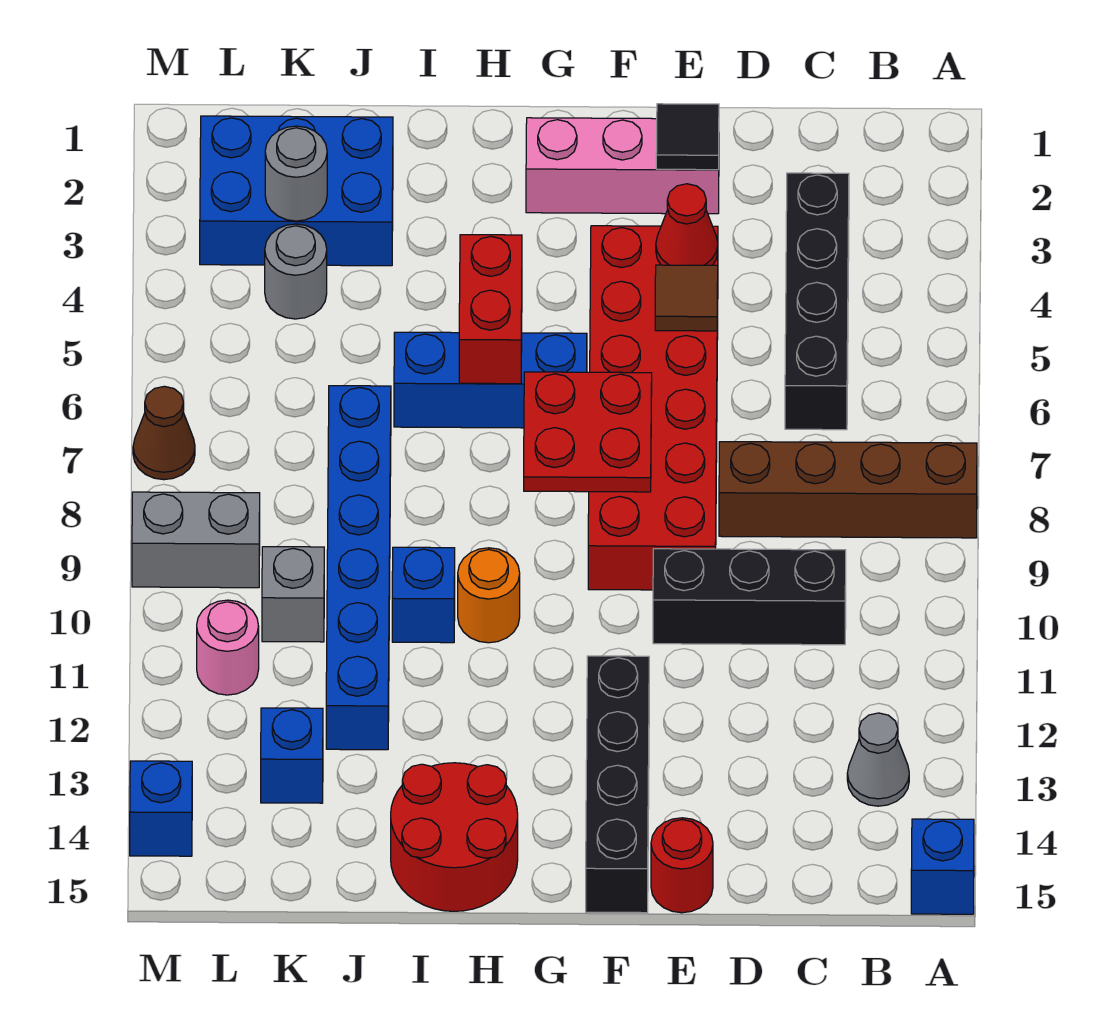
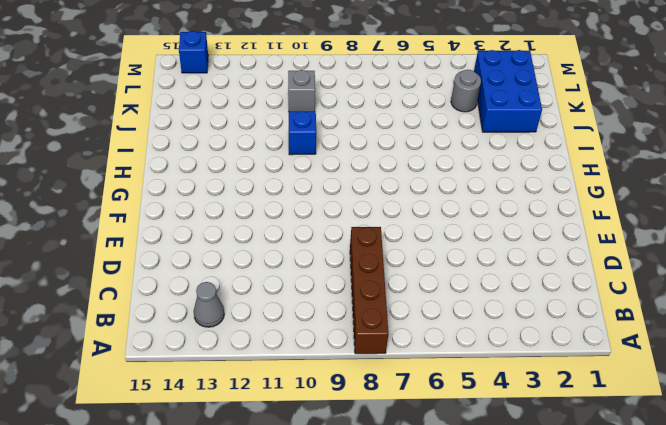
none -> blue brick A15 level 1
none -> black brick C3:C6 level 1
none -> black brick C10:E10 level 1

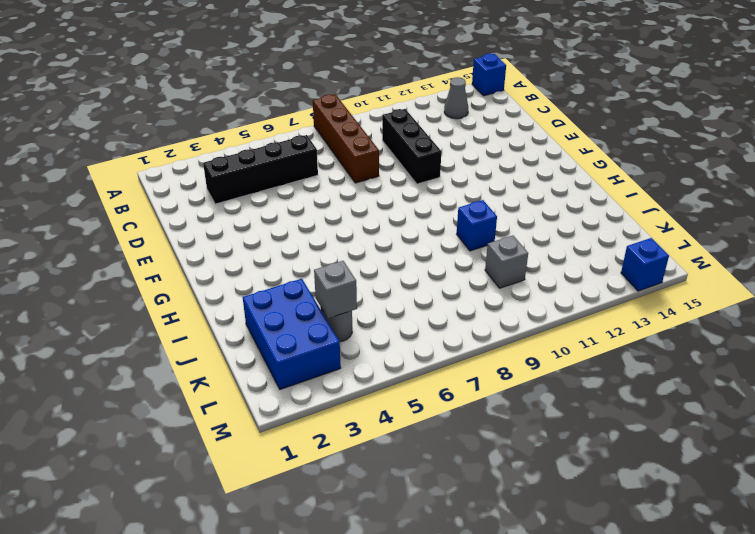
grey brick K4 level 2 -> none
none -> pink brick E2:G2 level 1
none -> red brick E4:F9 level 1
none -> red round brick E15 level 1

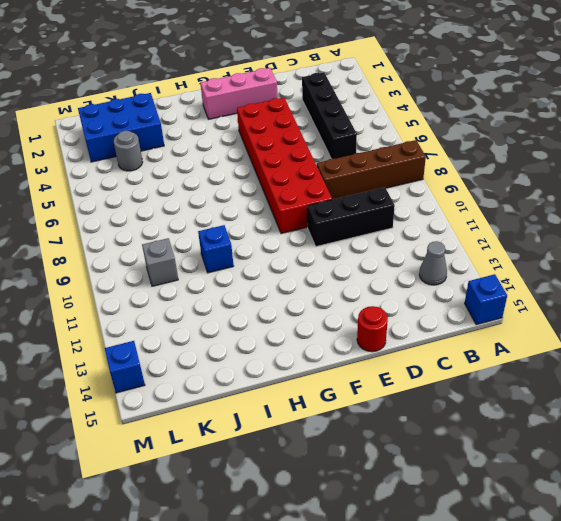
none -> black brick F12:F15 level 1
none -> blue brick G6:I6 level 1
none -> orange round brick H10 level 1

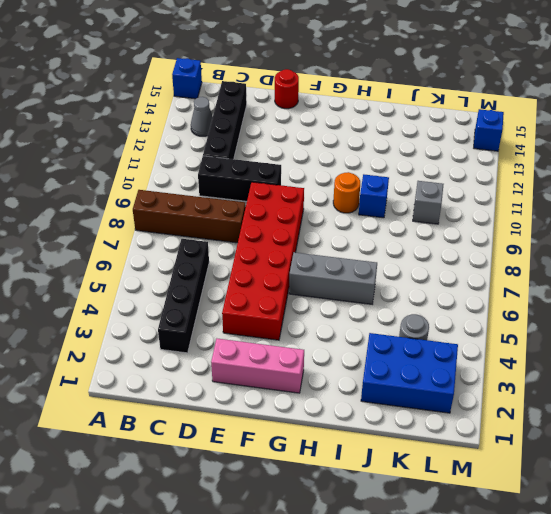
black brick C11:C14 level 1 -> black brick F12:F15 level 1
grey brick G6:I6 level 1 -> blue brick G6:I6 level 1
none -> red round brick H14:I15 level 1
none -> blue brick J7:J12 level 1
none -> blue brick K13 level 1

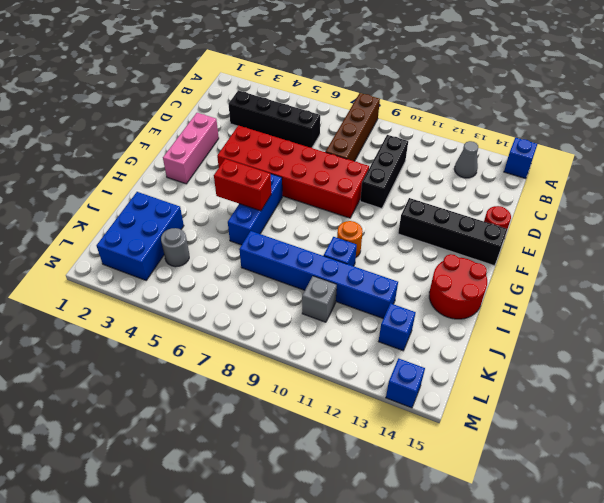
none -> grey brick L9:M9 level 1
none -> pink round brick L11 level 1
none -> brown cone M7 level 1

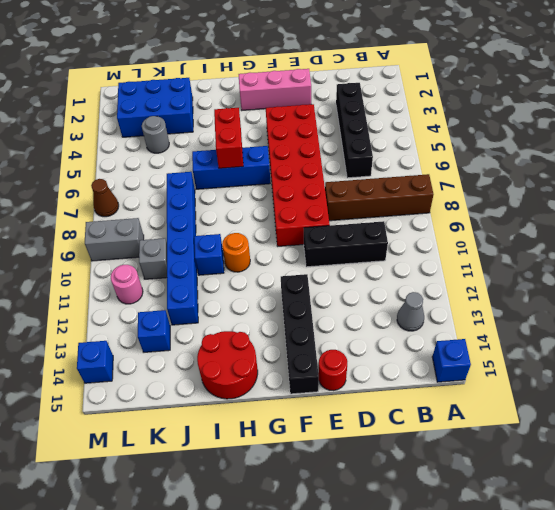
none -> black tile E2 level 2
none -> red cone E4 level 2
none -> brown tile E5 level 2

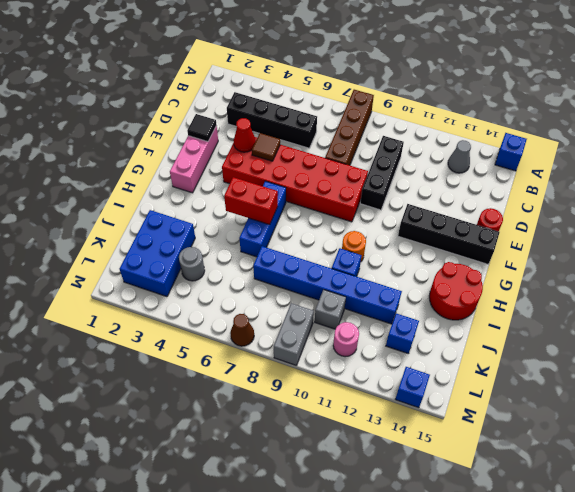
none -> red plate F7:G8 level 2
none -> grey round brick K3 level 2

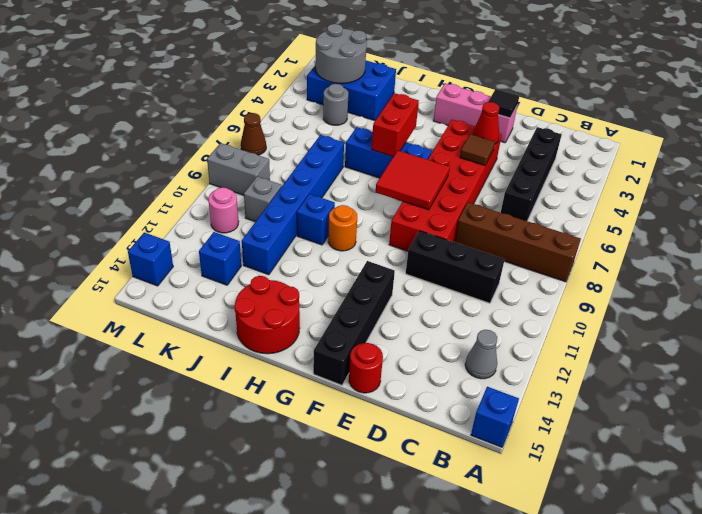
red tile F7:G8 level 2 -> red plate F7:G8 level 2
grey round brick K2:L3 level 2 -> grey round brick K3 level 2

